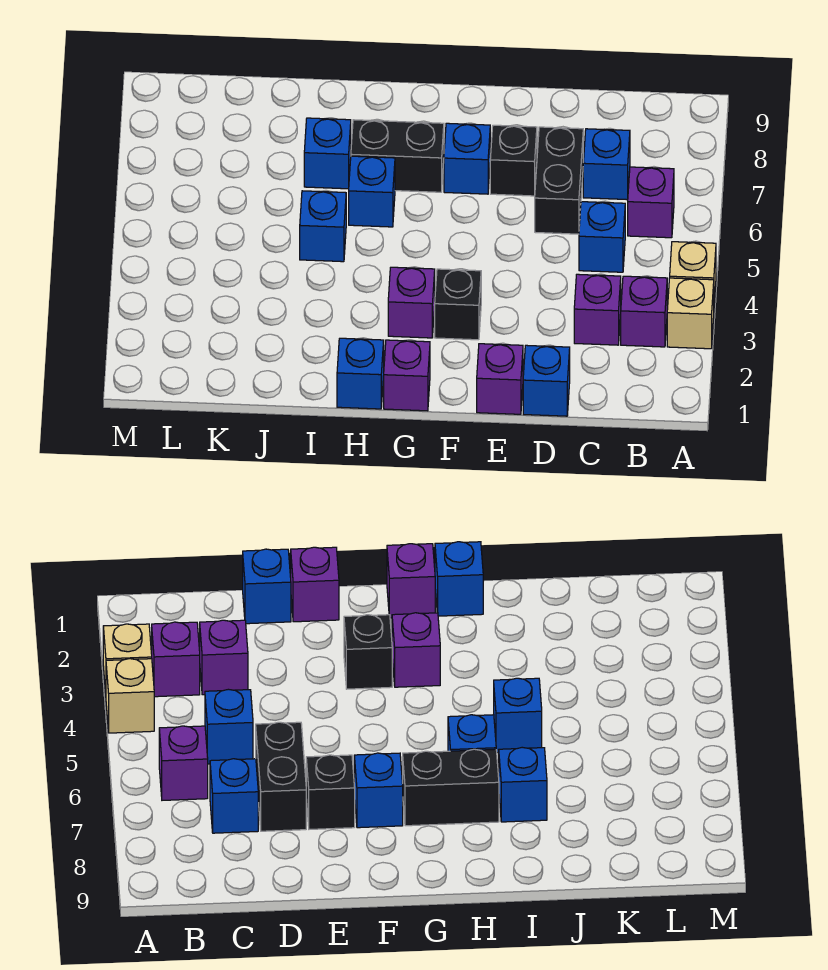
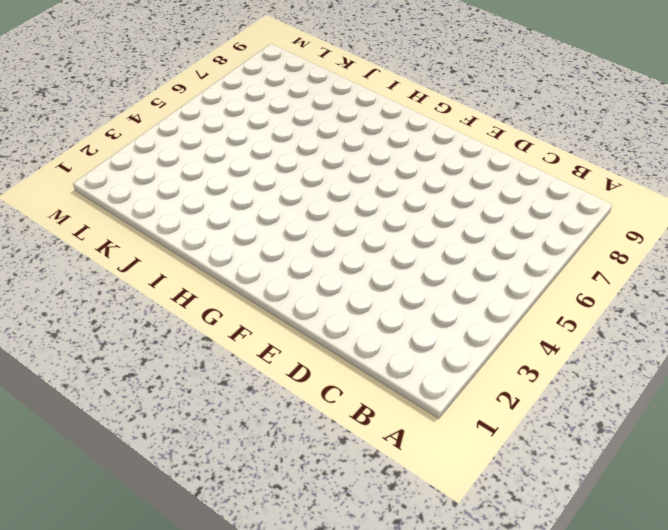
none -> tan brick A3 level 1
none -> tan brick A4 level 1
none -> purple brick B3 level 1

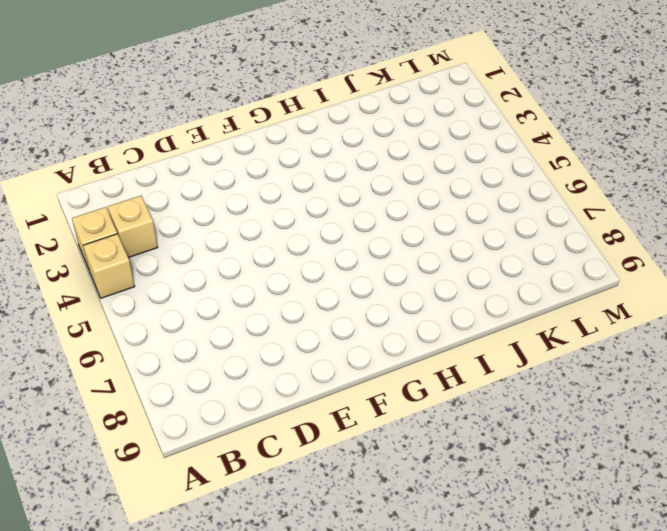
tan brick B3 level 1 -> purple brick B3 level 1
none -> purple brick B6 level 1
none -> purple brick C3 level 1
none -> blue brick C5 level 1

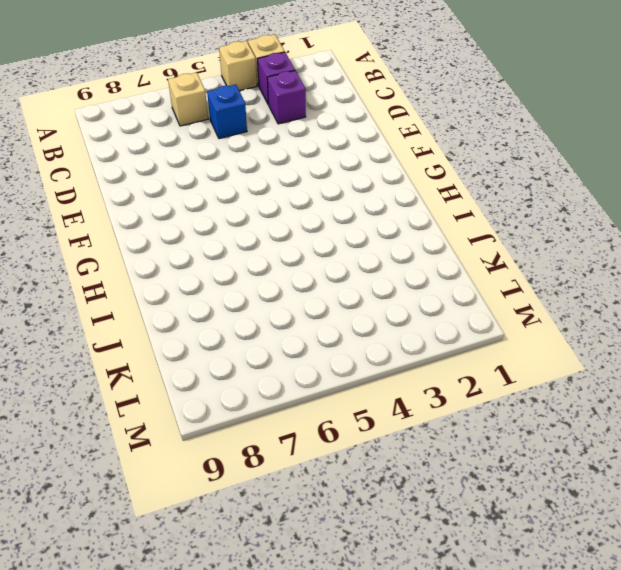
tan brick B6 level 1 -> purple brick B6 level 1
none -> blue brick C7 level 1
none -> blue brick D1 level 1
none -> black brick D6:D7 level 1

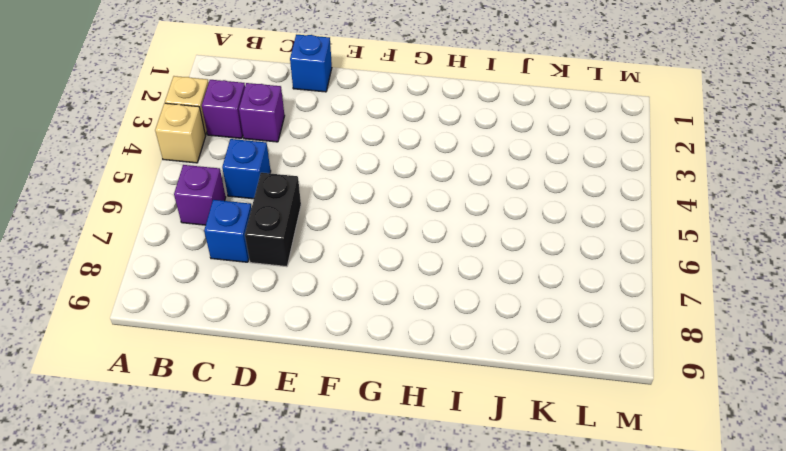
none -> purple brick E1 level 1
none -> black brick E7 level 1
none -> black brick F3 level 1

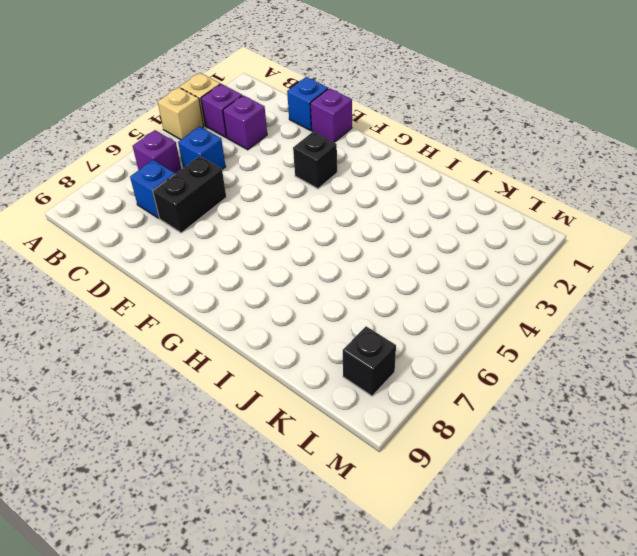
black brick L8 level 1 -> black brick E7 level 1
none -> blue brick F7 level 1
none -> purple brick G1 level 1
none -> purple brick G3 level 1

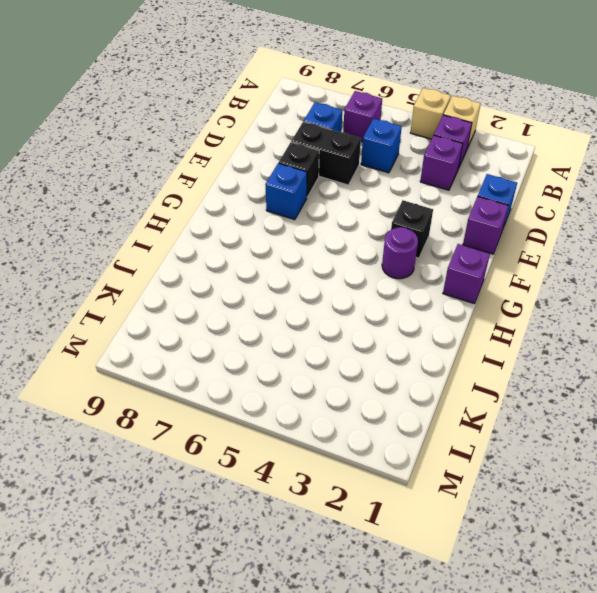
purple round brick G3 level 1 -> purple brick G3 level 1
none -> black brick G7:H7 level 1
none -> blue brick H1 level 1
none -> blue brick H6 level 1

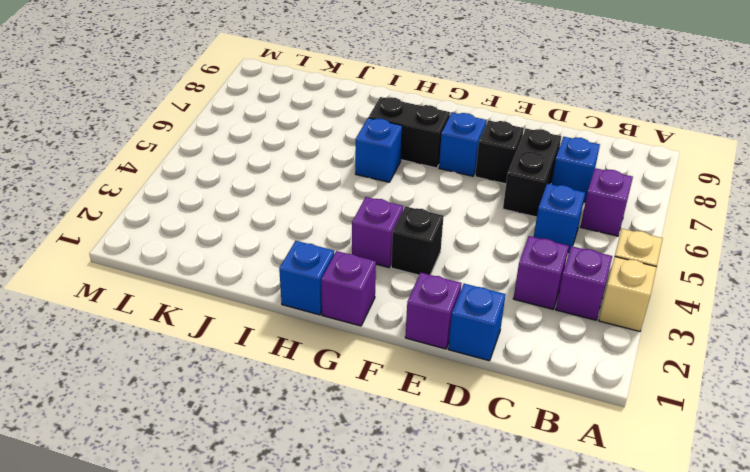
none -> blue brick I5 level 1
none -> blue brick I7 level 1

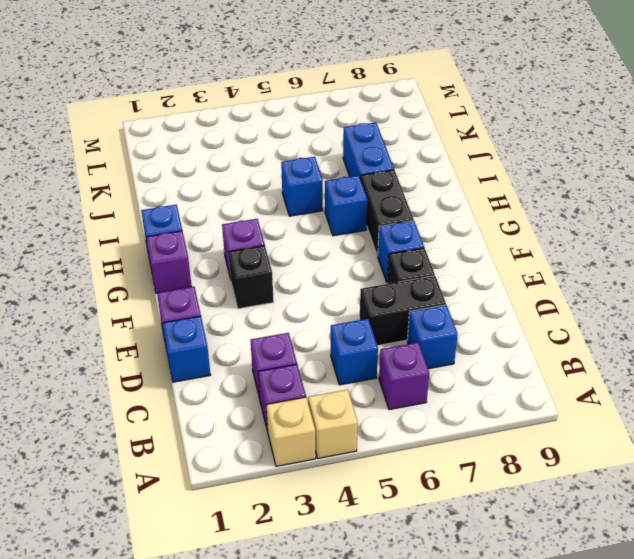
blue brick I7:J7 level 1 -> blue brick I7 level 1

